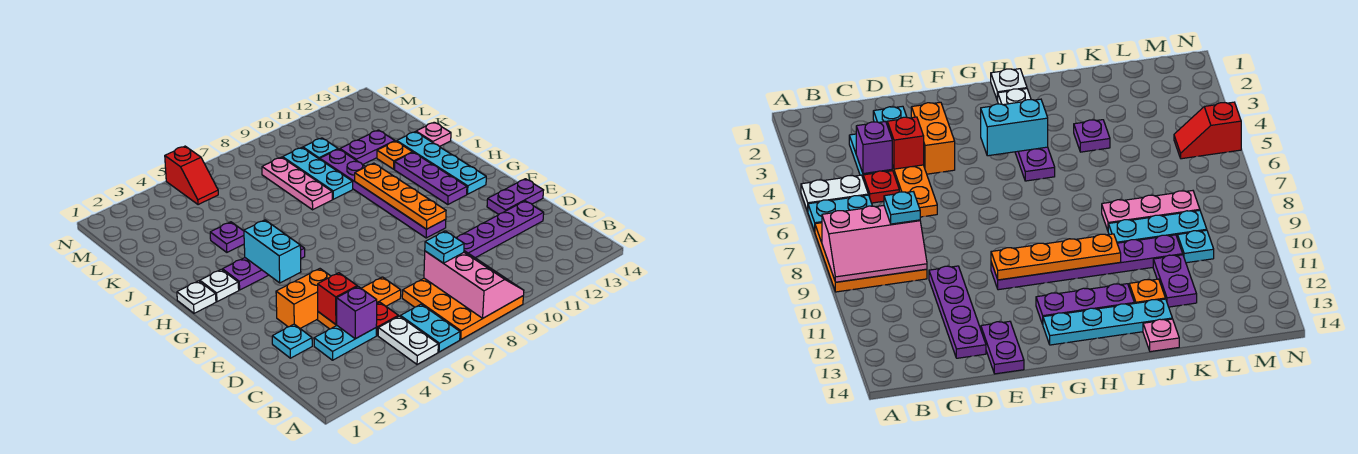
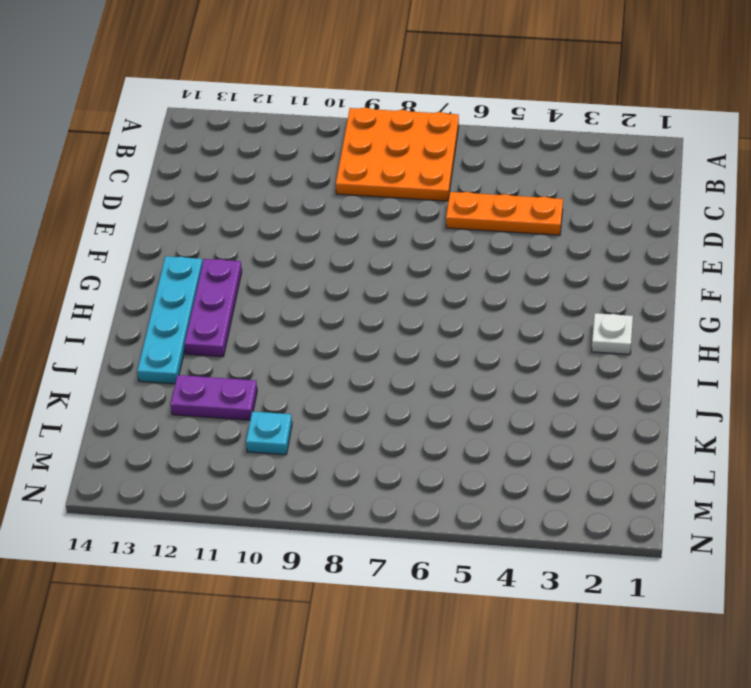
none -> white plate A5:B5 level 1
none -> cyan plate A6:B6 level 1
none -> cyan plate C3:C4 level 1
none -> red plate C5 level 1

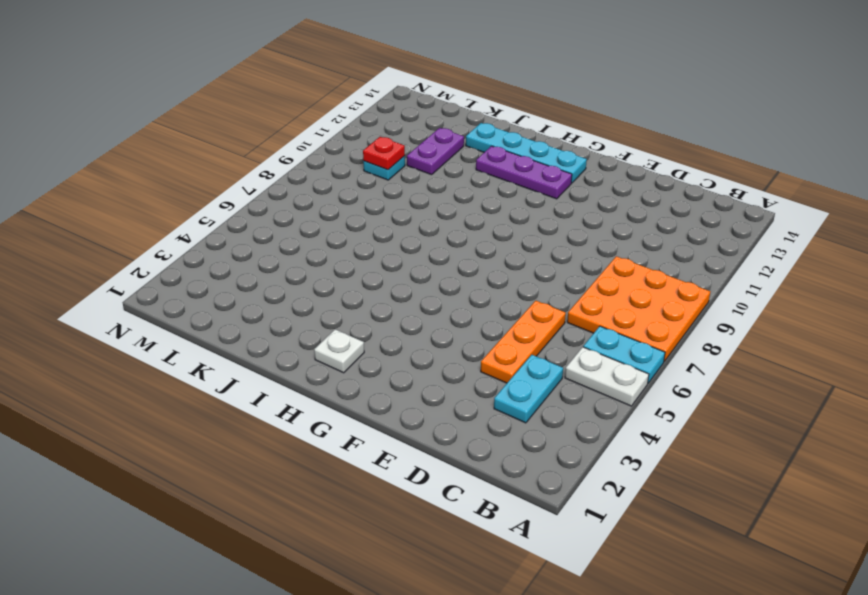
red plate L10 level 2 -> red plate C5 level 1
none -> cyan plate D2 level 1
none -> purple plate D10:D13 level 1
none -> orange brick E3:E4 level 1
none -> purple plate E13:E14 level 1

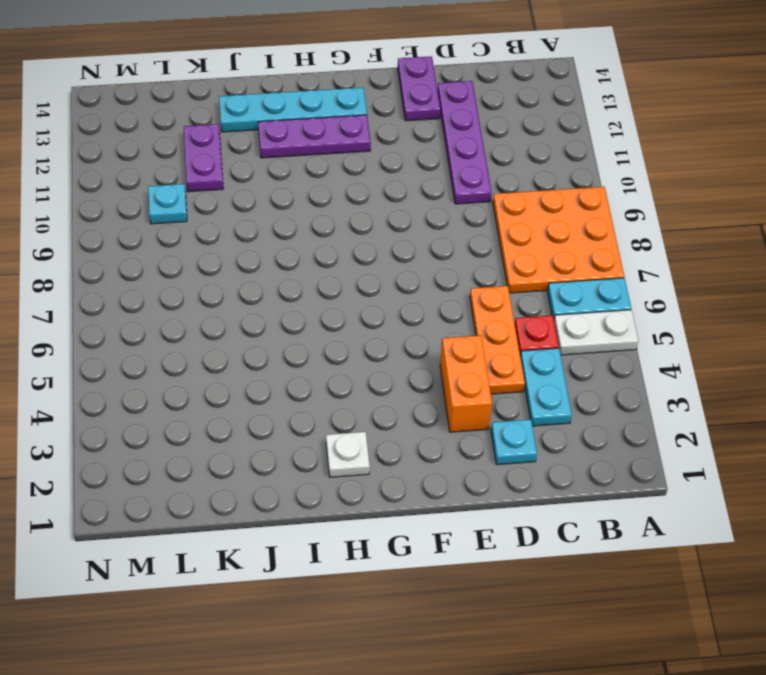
none -> purple plate F10:K10 level 1
none -> white plate H1 level 1
none -> purple plate H3:H5 level 1
none -> purple plate J4 level 1

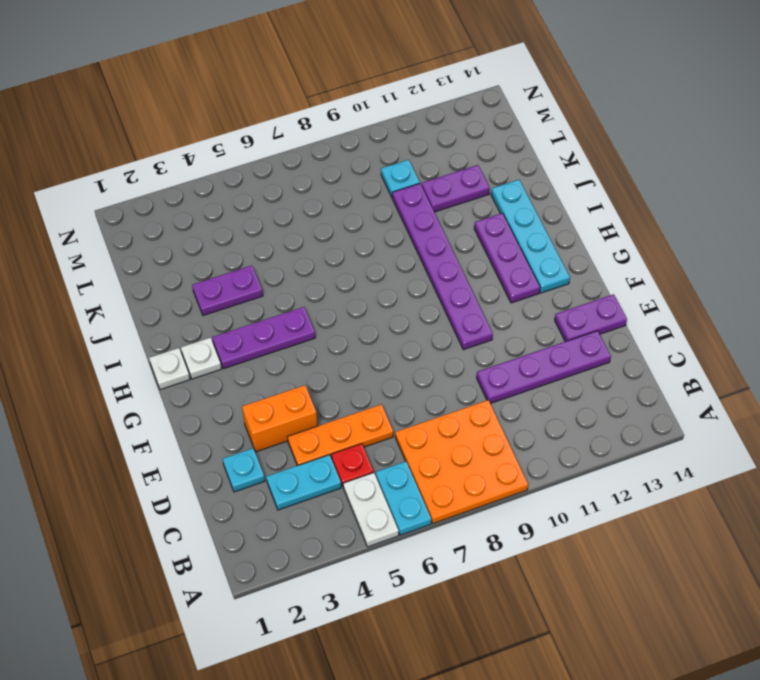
purple plate J3:J4 level 1 -> purple plate J4 level 1
none -> pink plate J8:L8 level 1
none -> cyan plate J9:L9 level 1
none -> orange plate J12 level 1
none -> pink plate J14 level 1

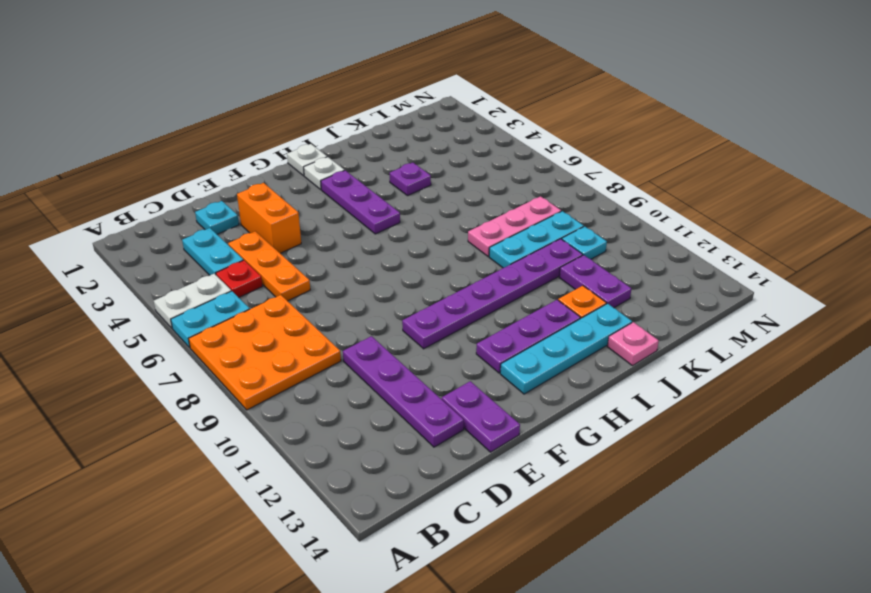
none -> red slope M5:N5 level 1 top N
none -> pink slope A8:C9 level 2 top 8
none -> purple brick C4 level 2
none -> red brick D4 level 2

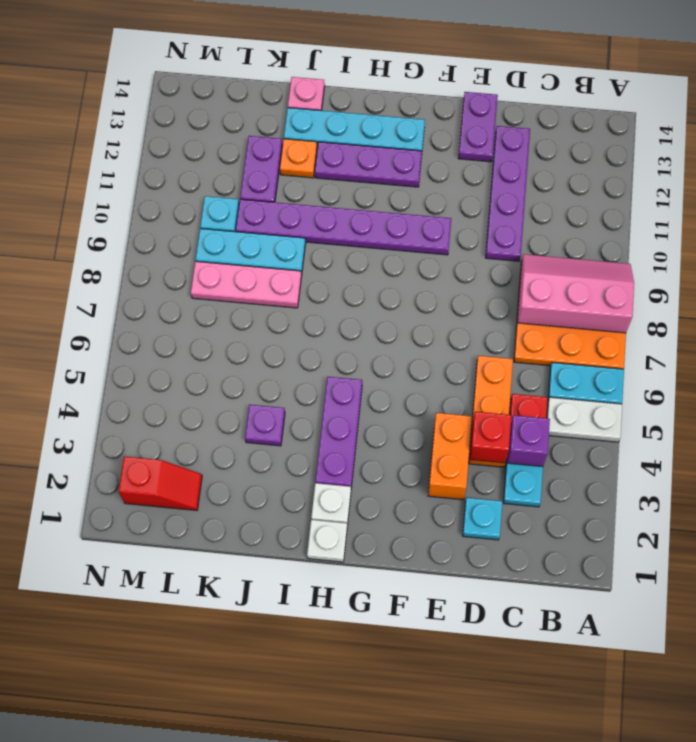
red slope L2:M2 level 1 top M -> red slope M5:N5 level 1 top N
none -> orange plate F10:I10 level 2
none -> cyan brick G4:H4 level 2
none -> cyan plate C8 level 3

